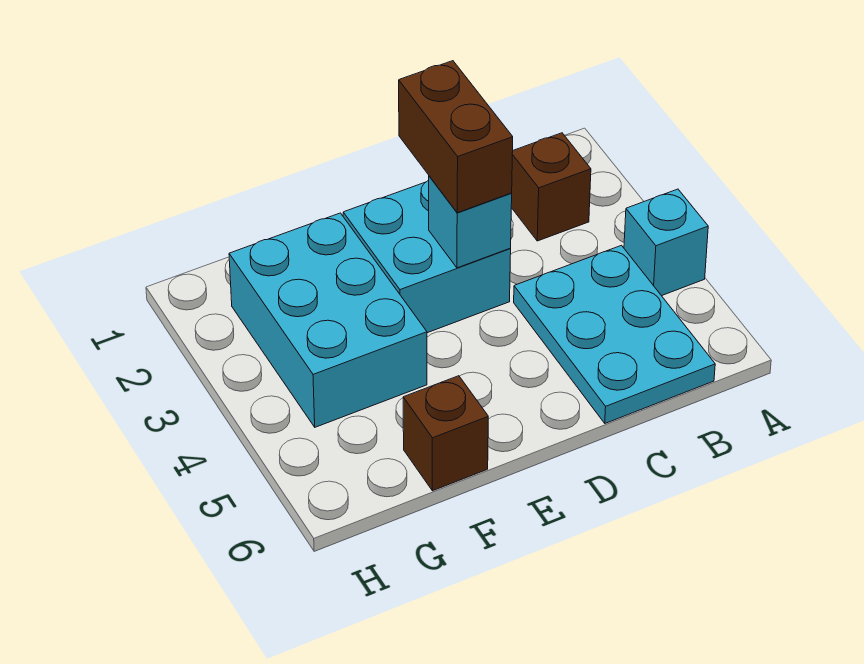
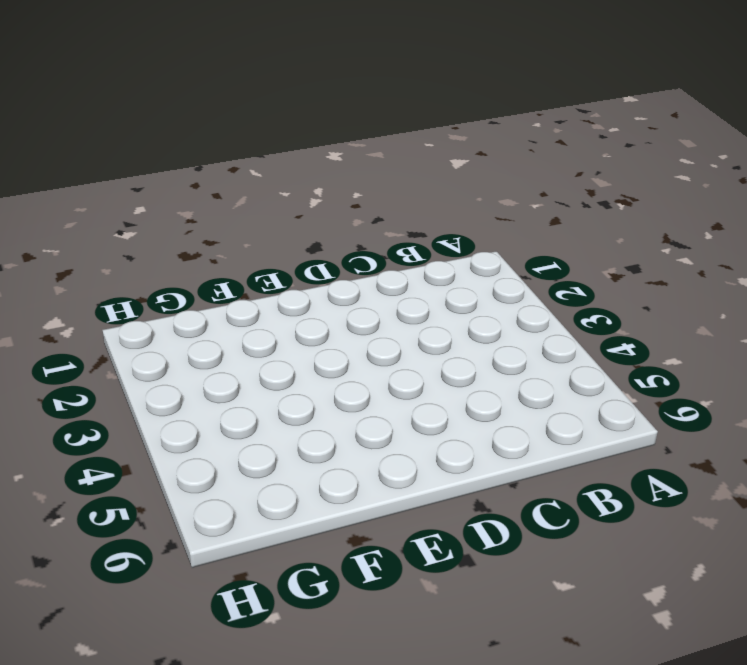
none -> cyan brick A4 level 1
none -> brown brick B2 level 1

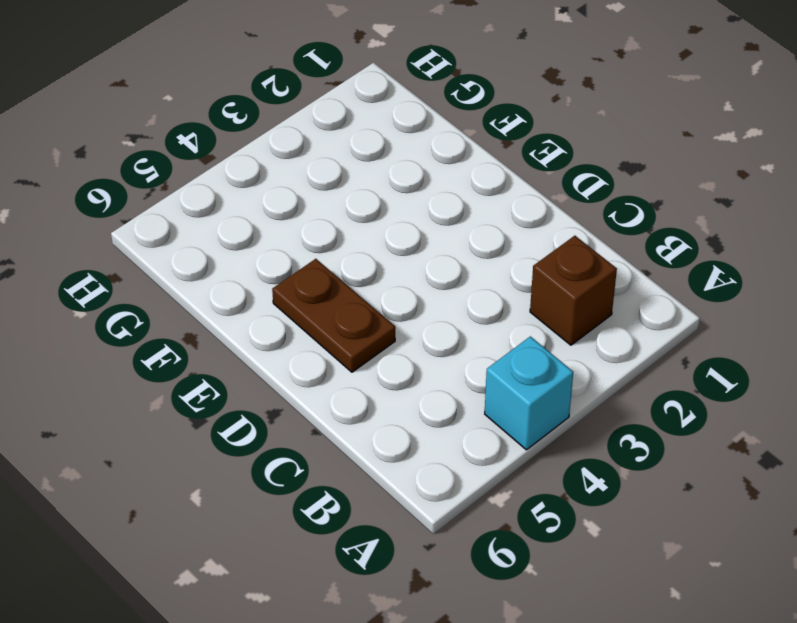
brown plate D5:E5 level 1 -> none
none -> cyan plate B4:C6 level 1
none -> cyan brick D2:E3 level 1

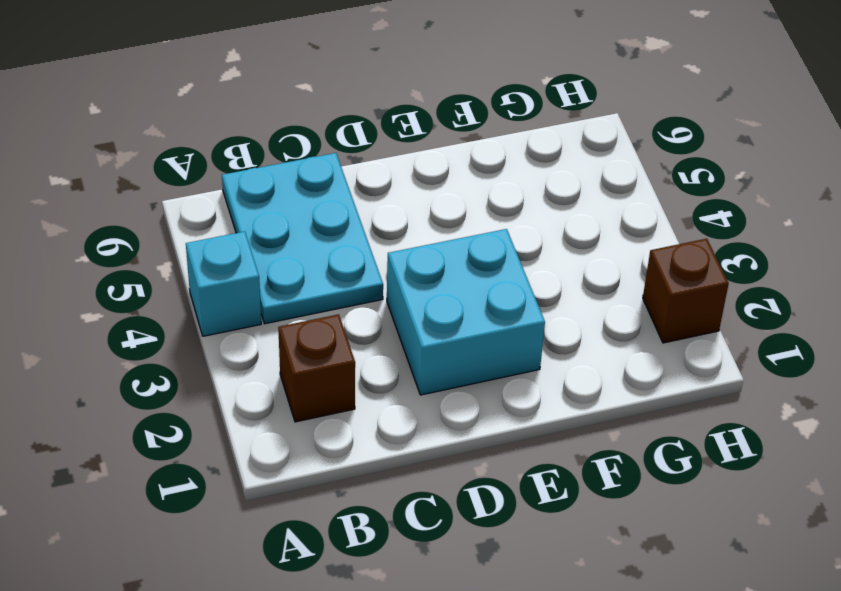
brown brick H2 level 1 -> brown brick F6 level 1
none -> cyan brick F2:G4 level 1
none -> cyan brick D3 level 2

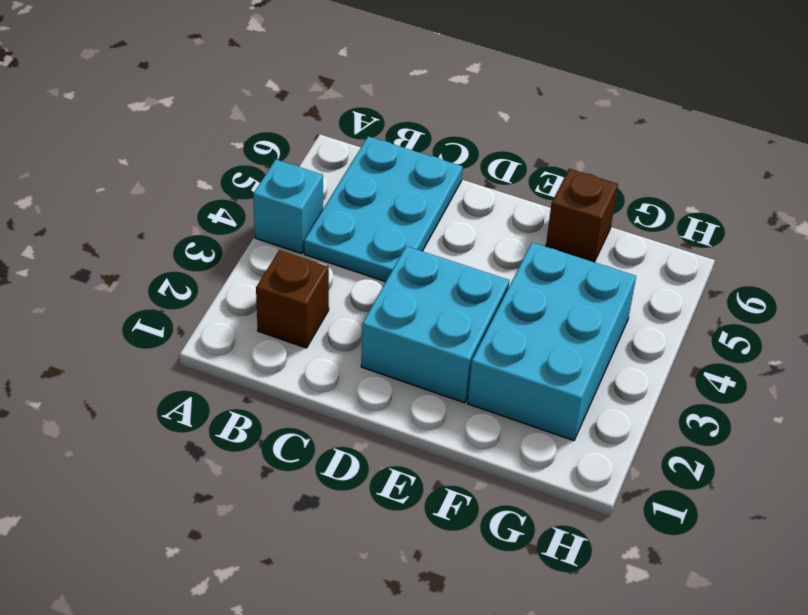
none -> cyan brick D3 level 2
none -> brown brick D2:D3 level 3

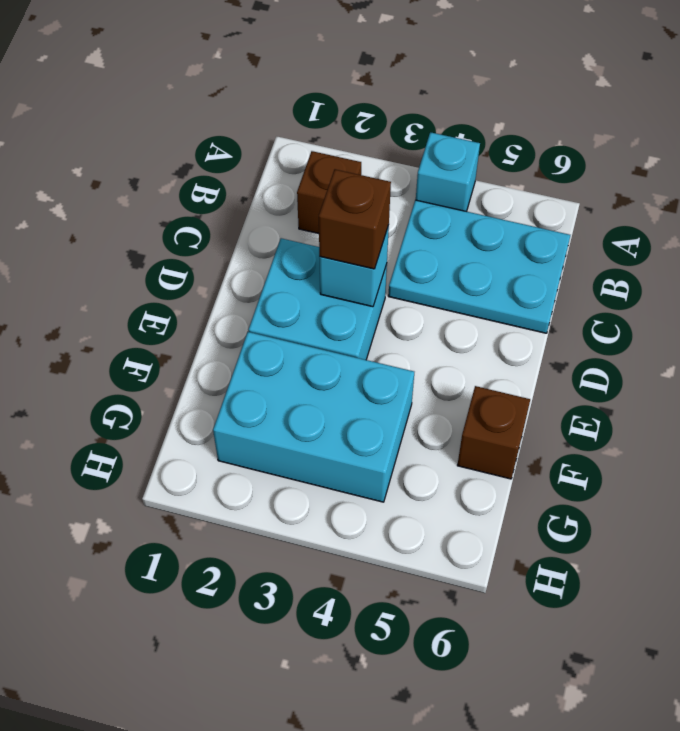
brown brick D3 level 3 -> brown brick D2:D3 level 3

